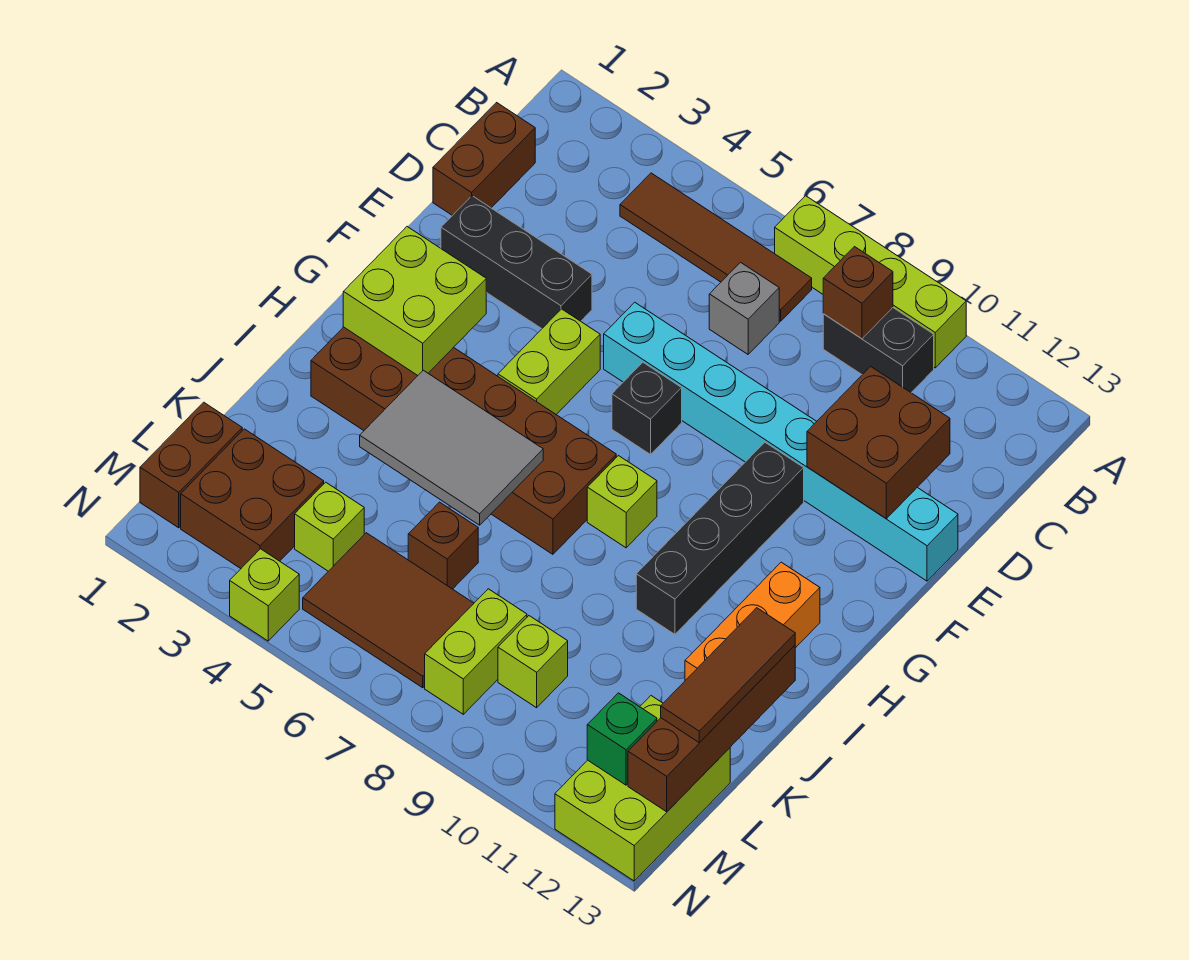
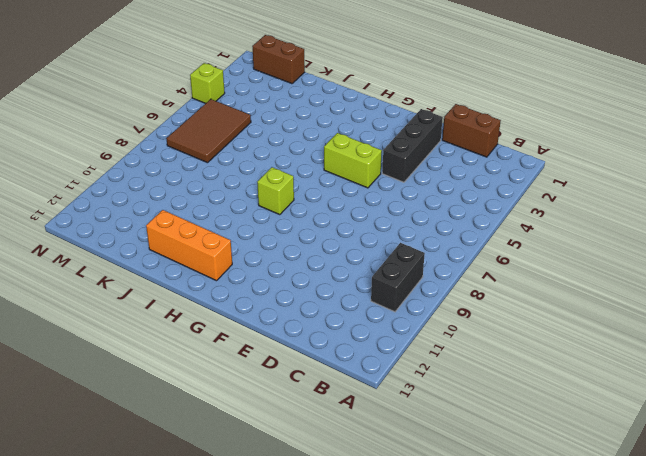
none -> lime brick A7:A10 level 1
none -> brown tile B4:B7 level 1
none -> grey brick C7 level 1

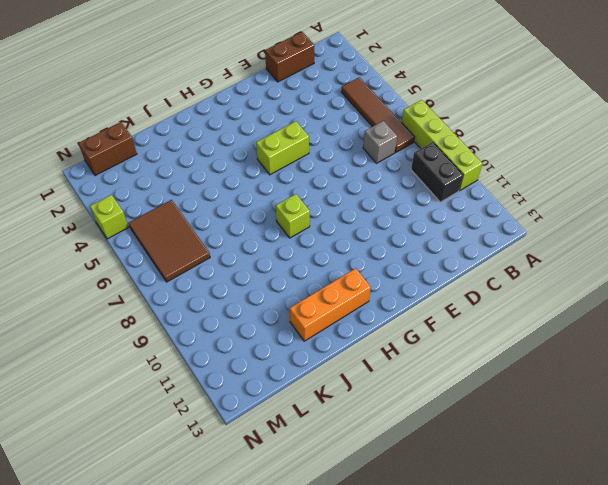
none -> black brick E2:E4 level 1
none -> cyan brick E6:E13 level 1
none -> black brick F7 level 1

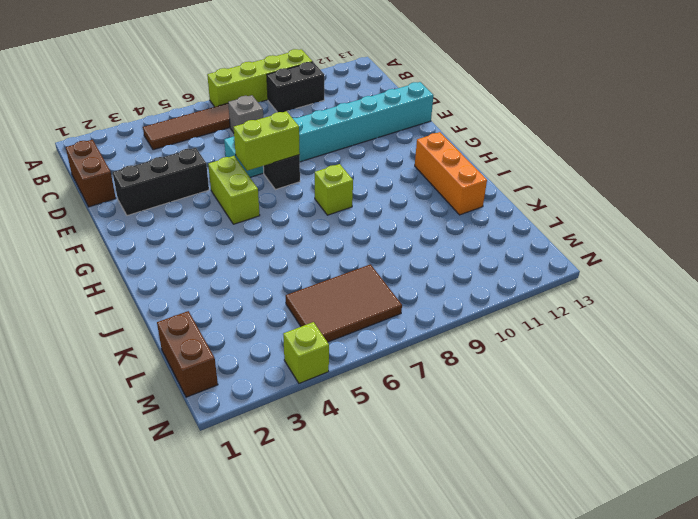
lime brick F6:F7 level 2 -> lime brick L8:M8 level 1
none -> black brick F10:I10 level 1
none -> brown brick H2:I7 level 1
none -> brown brick K6 level 1

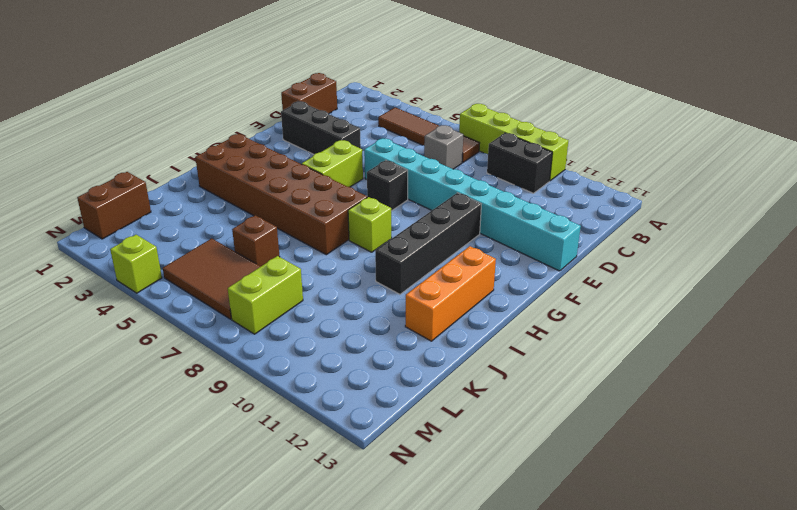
none -> brown brick L2:M3 level 1
none -> lime brick L4 level 1
none -> lime brick L9 level 1

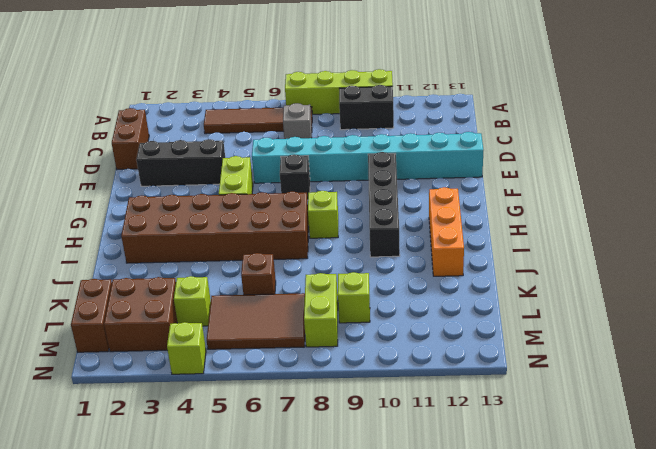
none -> lime brick L12:N13 level 1
none -> brown brick B9 level 2
none -> brown brick D11:E12 level 2

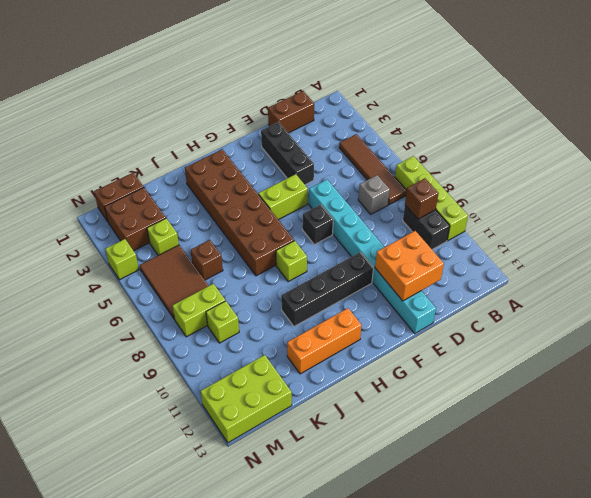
orange brick D11:E12 level 2 -> brown brick D11:E12 level 2
none -> lime brick G2:H3 level 2
none -> grey tile I4:J6 level 2
none -> brown brick J13:M13 level 2

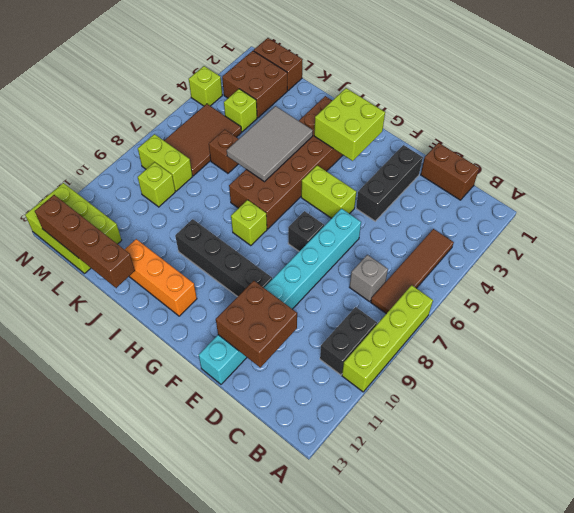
none -> brown brick B9 level 2
none -> green brick M12 level 2
none -> brown tile J13:L13 level 3

